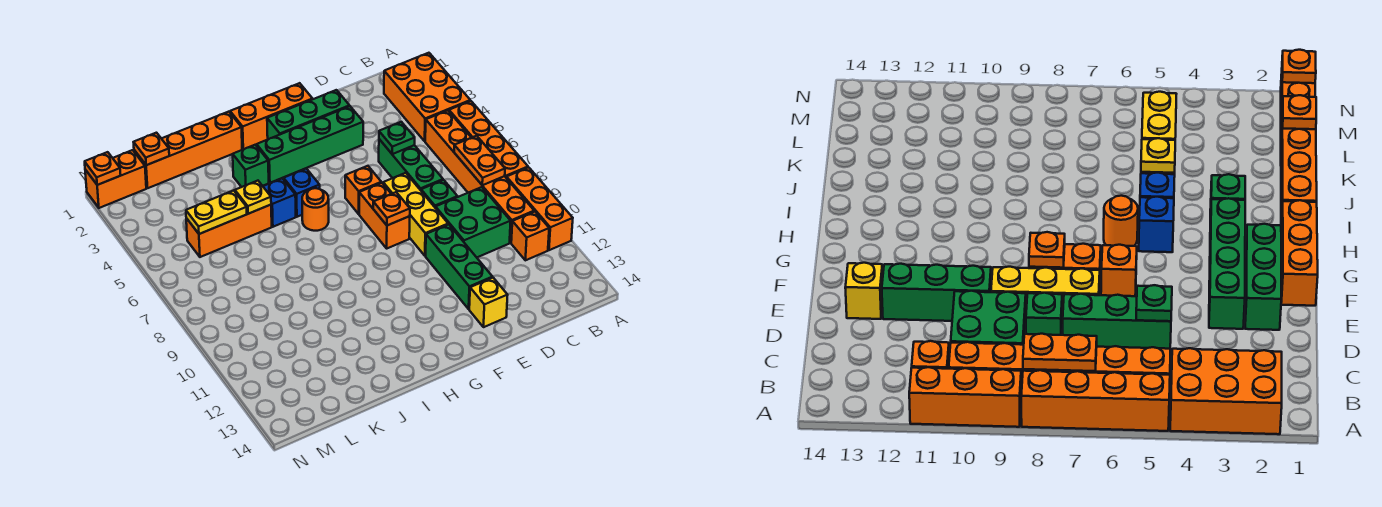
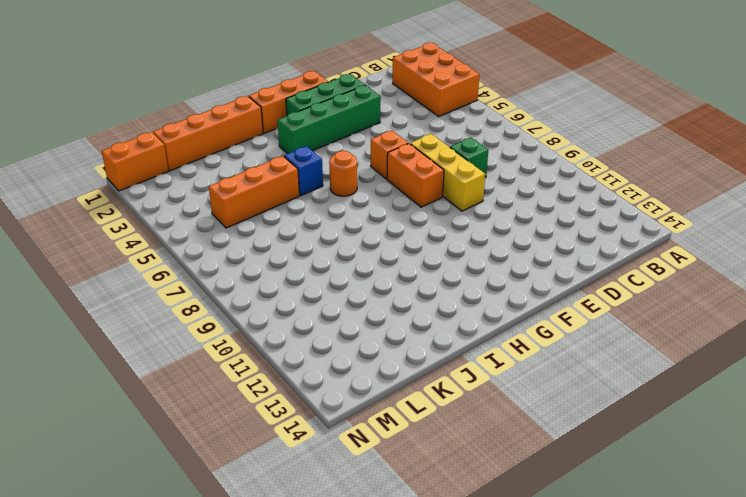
none -> orange brick A5:A8 level 1
none -> orange brick A9:A11 level 1
none -> orange brick B5:B10 level 1
none -> orange brick B11 level 1

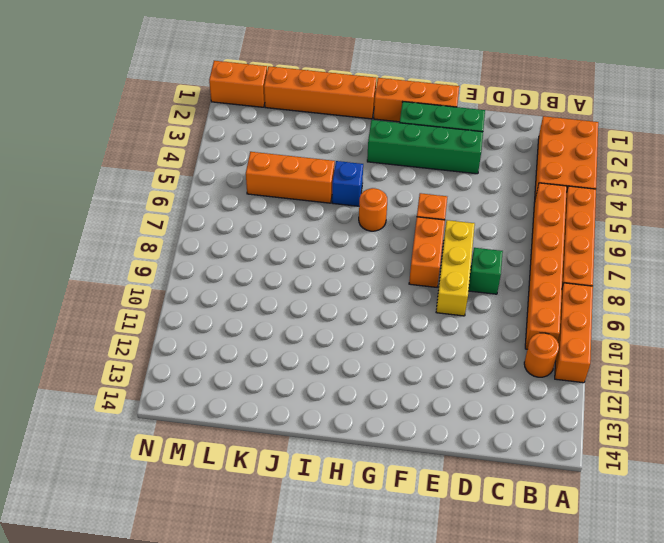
orange round brick B11 level 1 -> orange brick B11 level 1
none -> green brick C9:D10 level 1
none -> green brick D5:D7 level 1
none -> green brick E10:E12 level 1
none -> yellow brick E13 level 1

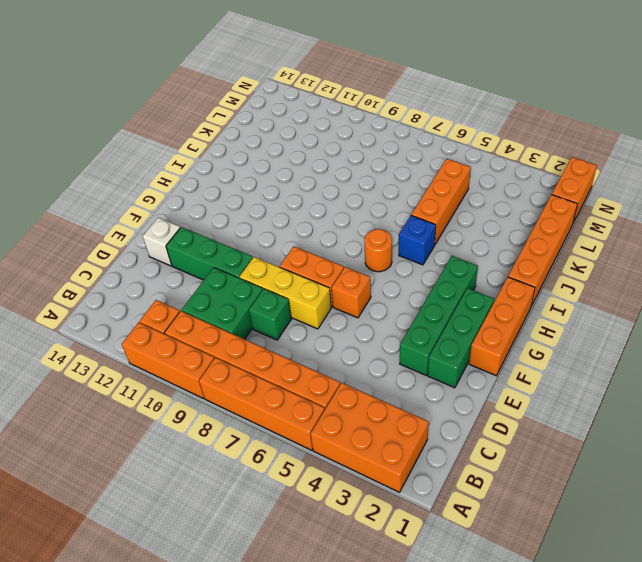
white brick E13 level 1 -> yellow brick E13 level 1
none -> green brick D5:D7 level 1
none -> blue brick H5 level 1
none -> green brick I3 level 1
none -> orange plate B7:B8 level 2

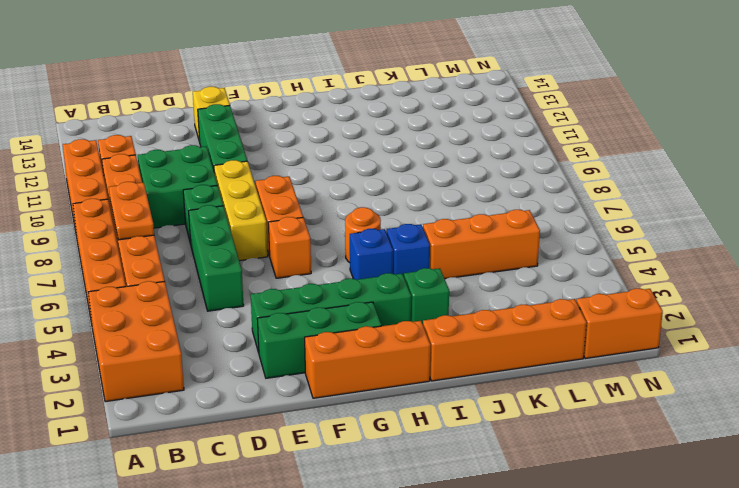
none -> green plate D5 level 2
none -> orange plate F8 level 2
none -> yellow plate J5 level 2
none -> yellow plate K5:L5 level 2

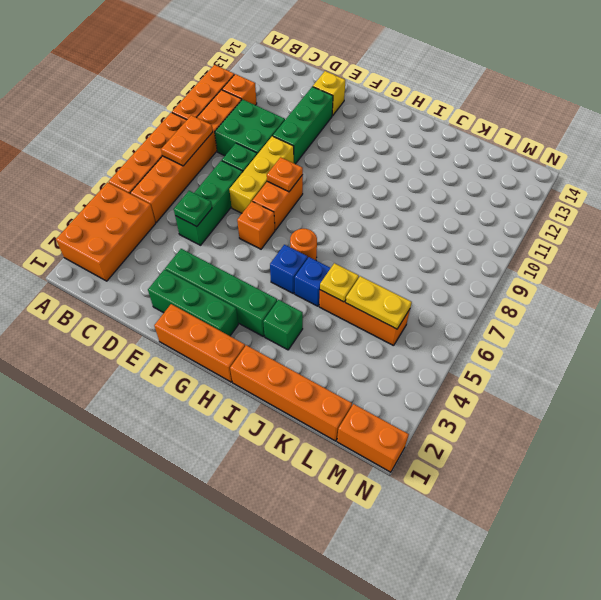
none -> orange plate L1 level 2
none -> orange plate N1 level 2

